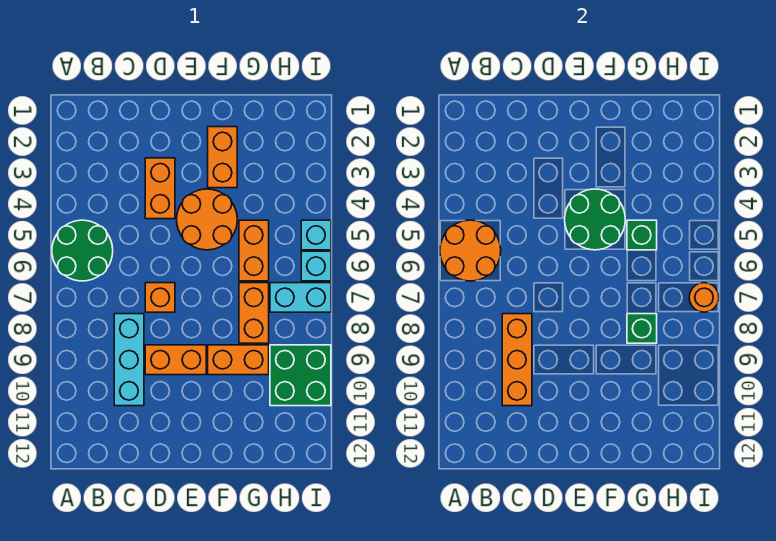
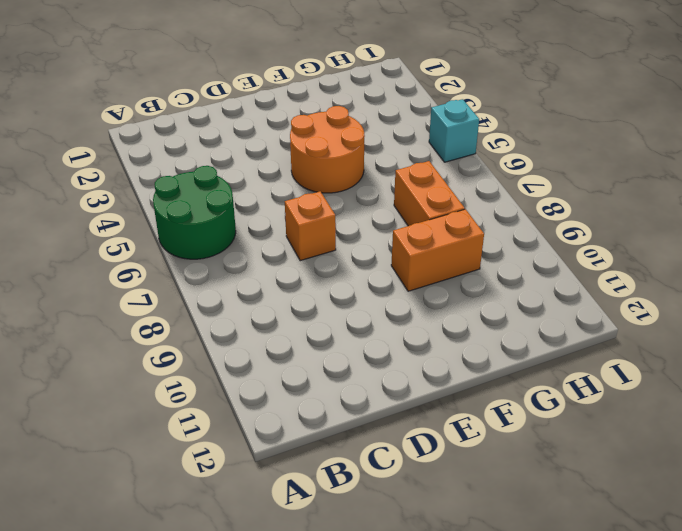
none -> cyan brick C8:C10 level 1
none -> orange brick D3:D4 level 1
none -> orange brick D9:E9 level 1

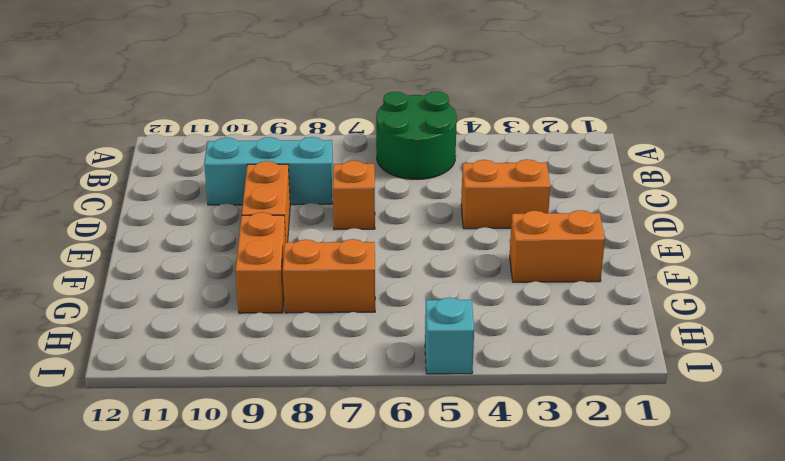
none -> orange round brick E4:F5 level 1
none -> orange brick G5:G6 level 1
none -> cyan brick H7:I7 level 1

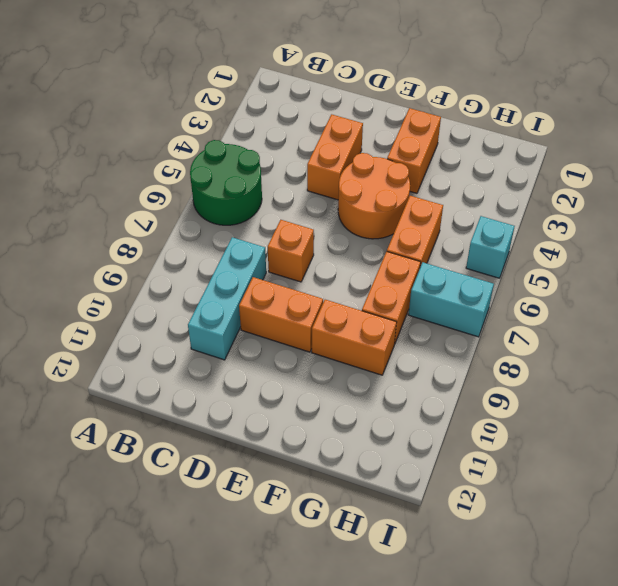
none -> green brick H9:I10 level 1
none -> cyan brick I6 level 1
none -> orange round brick A5:B6 level 2

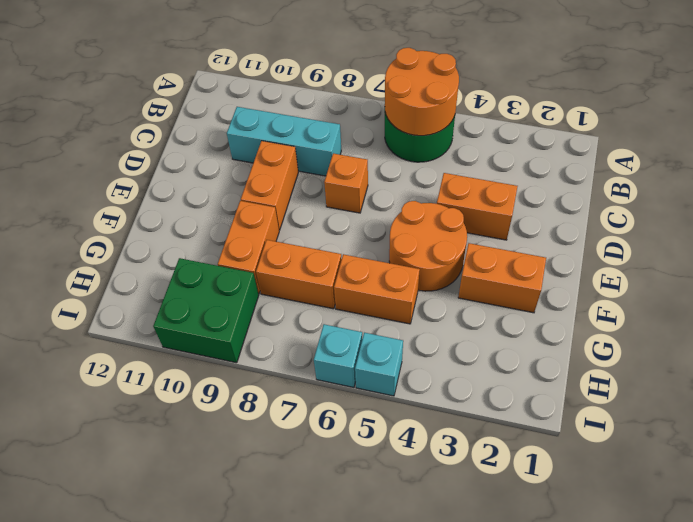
none -> cyan brick H7:I7 level 1
none -> orange brick C8:C10 level 2
none -> green round brick E4:F5 level 2

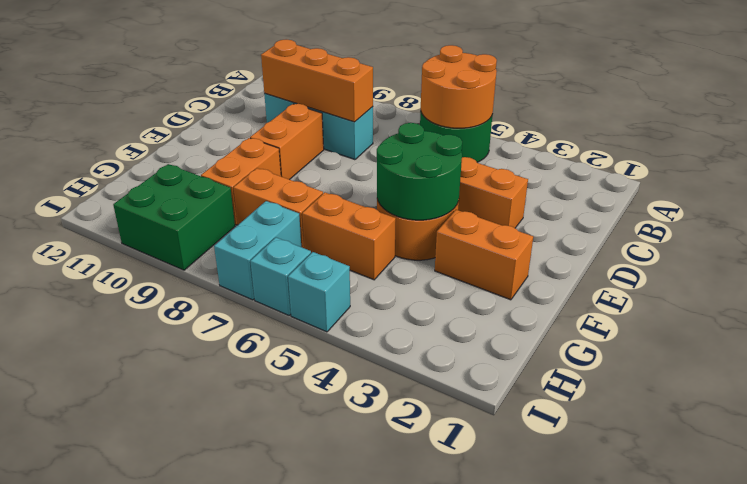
none -> orange brick D7 level 1
none -> green brick G5 level 2
none -> green brick G8 level 2

